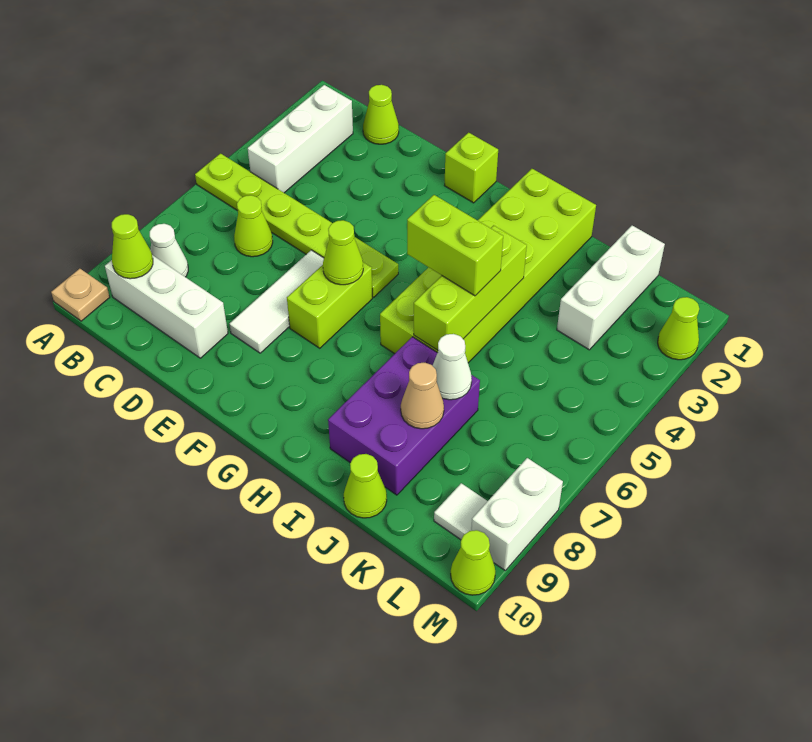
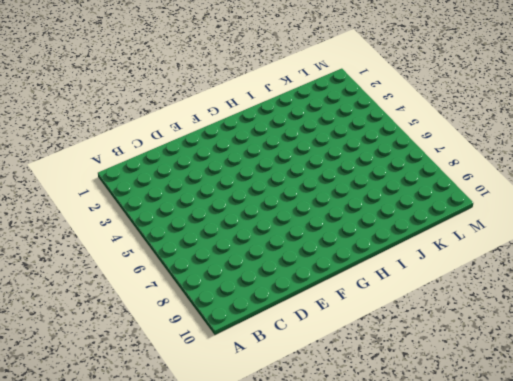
none -> lime plate A5:F5 level 1
none -> tan plate A10 level 1
none -> white brick B2:B4 level 1

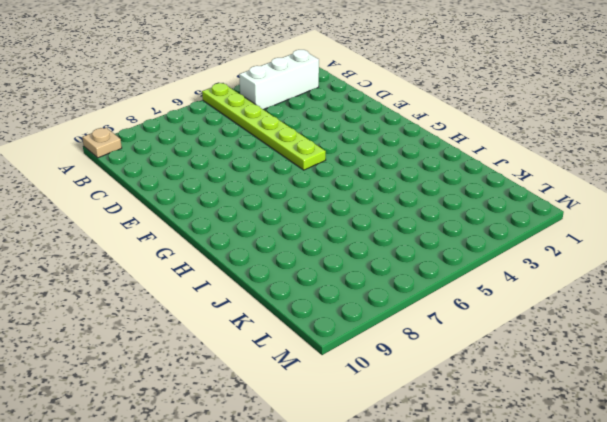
none -> white cone B8 level 1
none -> white brick B9:D9 level 1
none -> lime cone C1 level 1

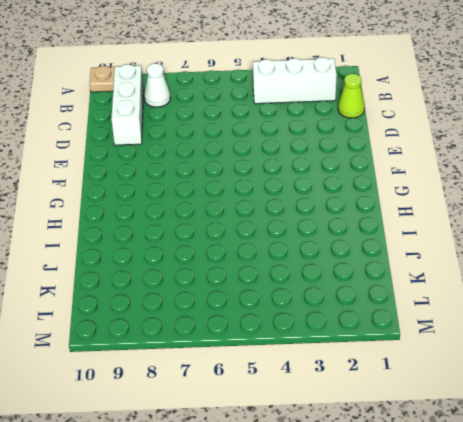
none -> lime plate A5:F5 level 1
none -> lime cone C6 level 1
none -> white tile E6:E8 level 1

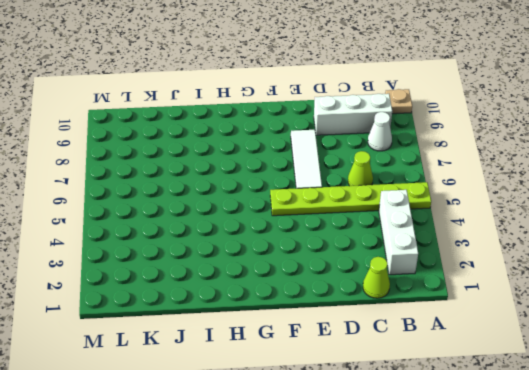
none -> lime brick F1 level 1
none -> lime brick F6:F7 level 1
none -> lime brick H1:I6 level 1

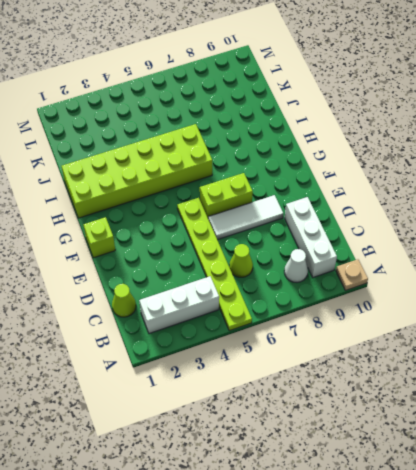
none -> purple brick I7:J9 level 1
none -> lime cone J10 level 1
none -> white brick K1:K3 level 1

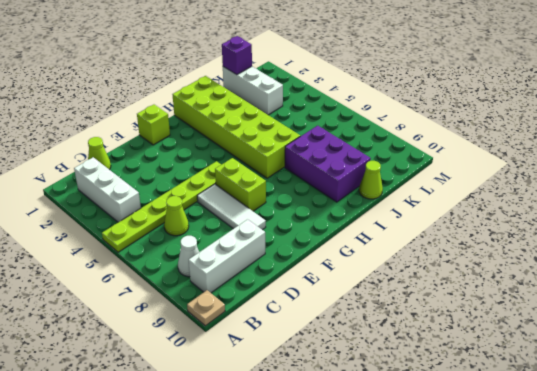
purple brick K1 level 2 -> none
none -> white tile L9 level 1
none -> lime cone M2 level 1
none -> white brick M8:M9 level 1

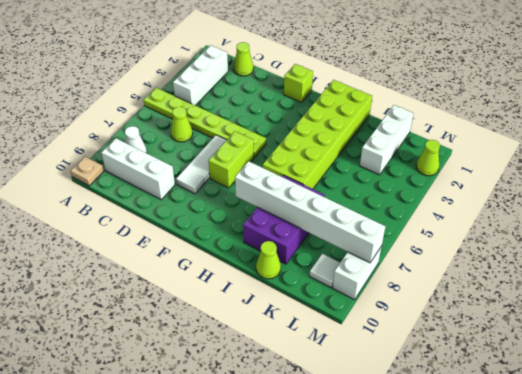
white brick H8:M8 level 2 -> tan cone J8 level 2
none -> lime cone M10 level 1
none -> lime cone B9 level 2
none -> lime cone F6 level 2

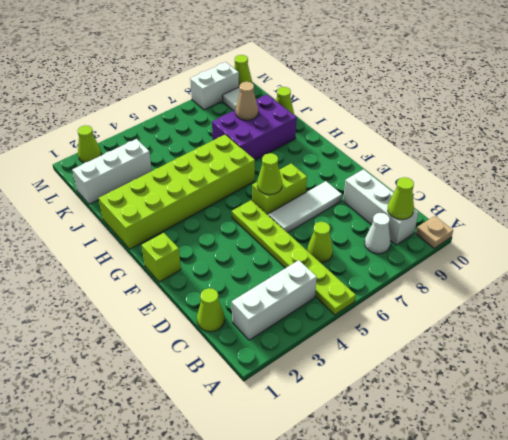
none -> lime brick I4:I6 level 2
none -> white cone J7 level 2
none -> lime brick H5:I5 level 3

